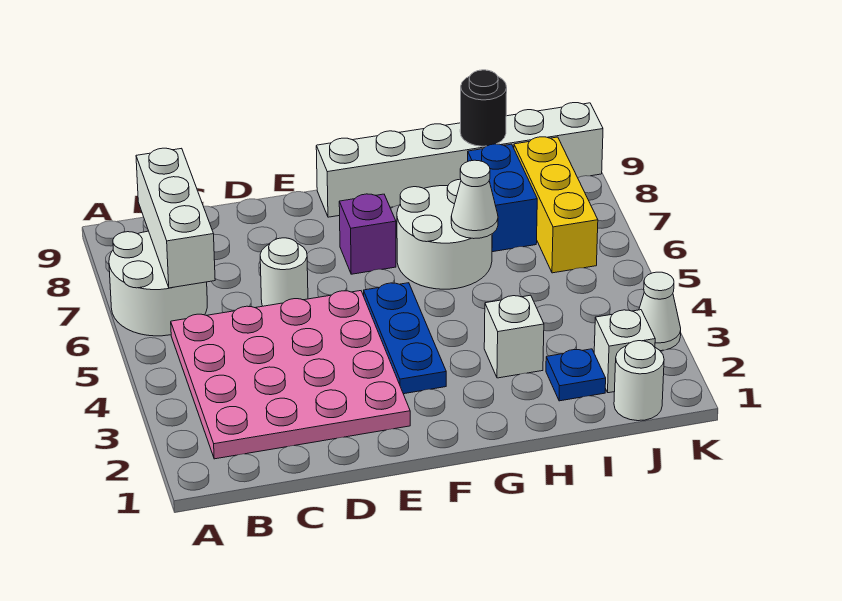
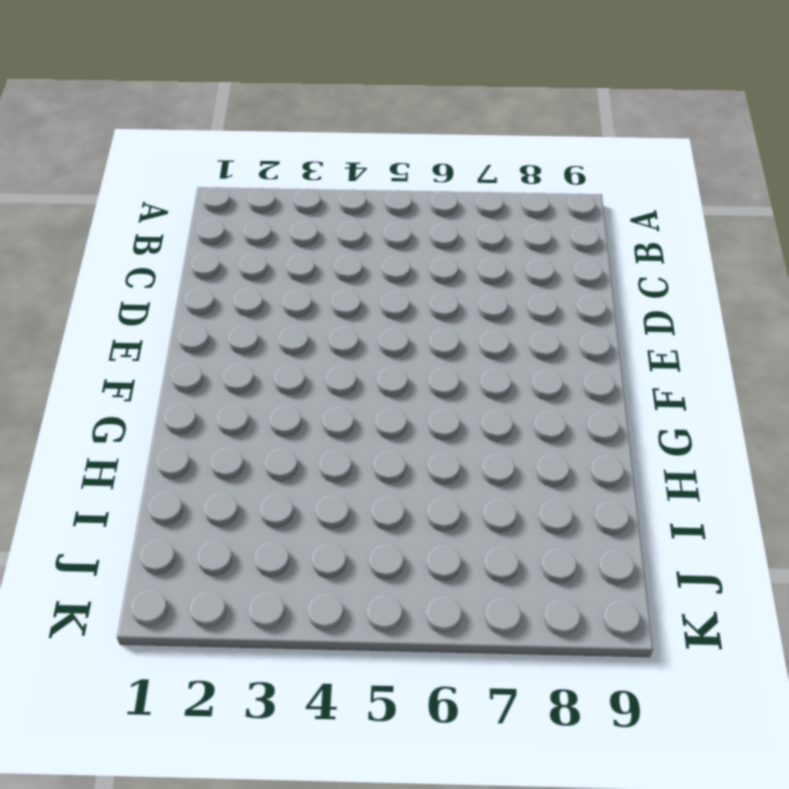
none -> white round brick A6:B7 level 1
none -> pink plate B2:E5 level 1
none -> white round brick D6 level 1

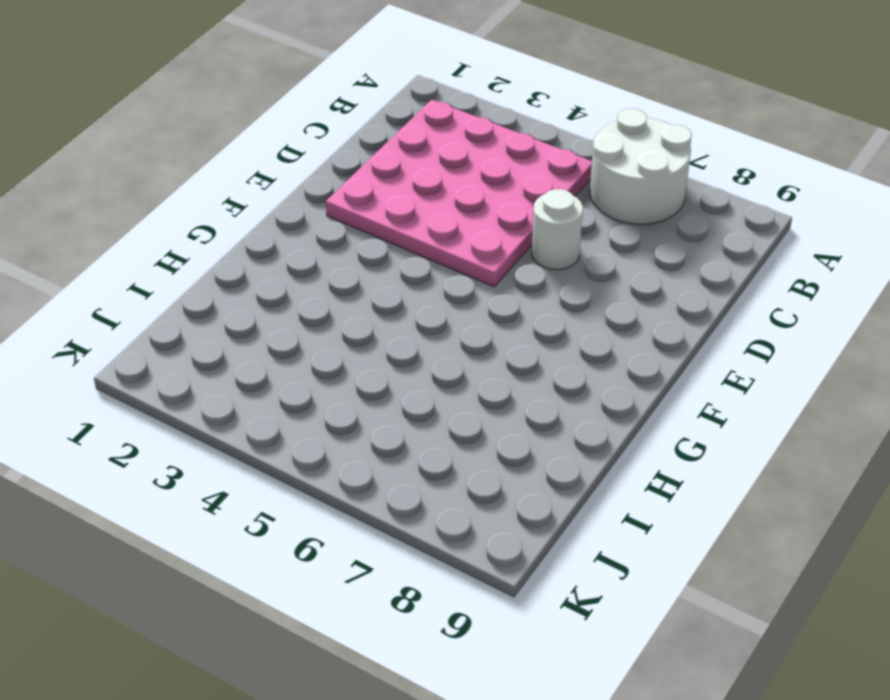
none -> blue plate F3:F5 level 1
none -> purple brick F7 level 1
none -> white brick F9:K9 level 1

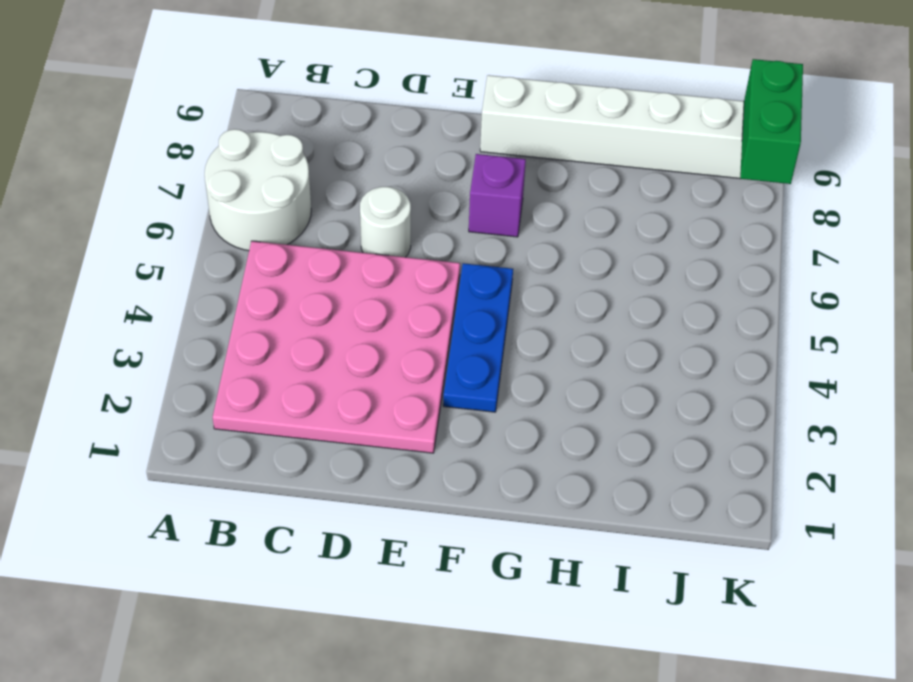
green brick K8:K9 level 2 -> none
none -> white round brick G6:H7 level 1
none -> white brick H3 level 1
none -> blue plate I2 level 1

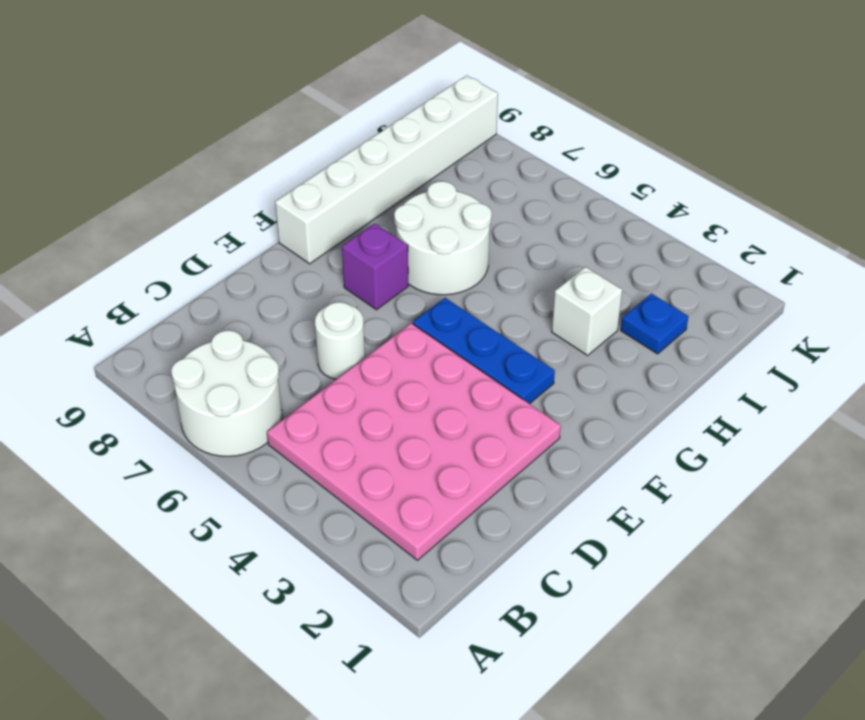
none -> blue brick I7:I8 level 1
none -> white round brick J1 level 1
none -> white brick J2 level 1

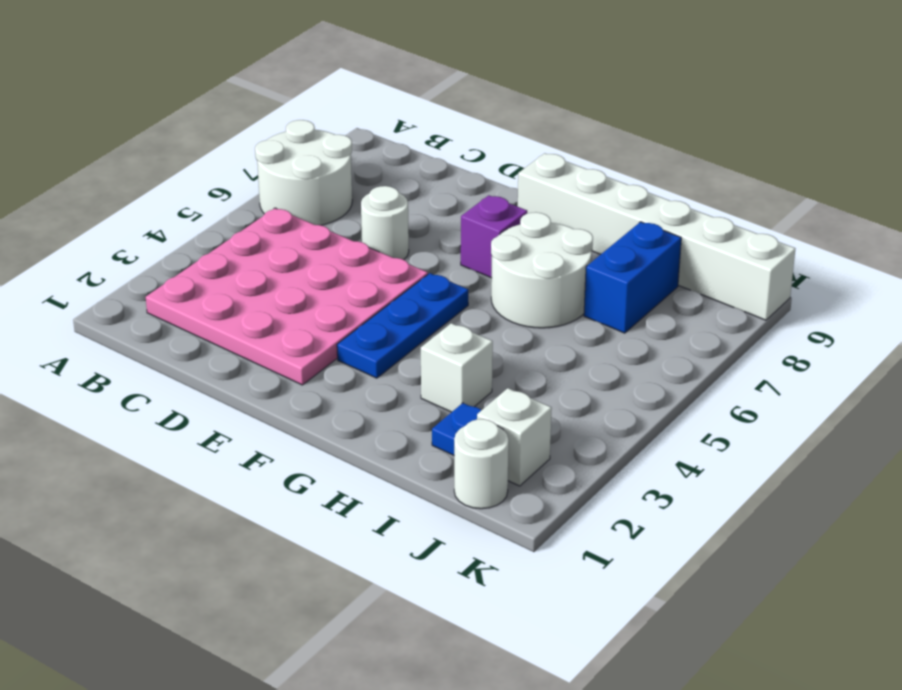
none -> yellow brick J6:J8 level 1
none -> white cone K3 level 1
none -> white brick B6:B8 level 2

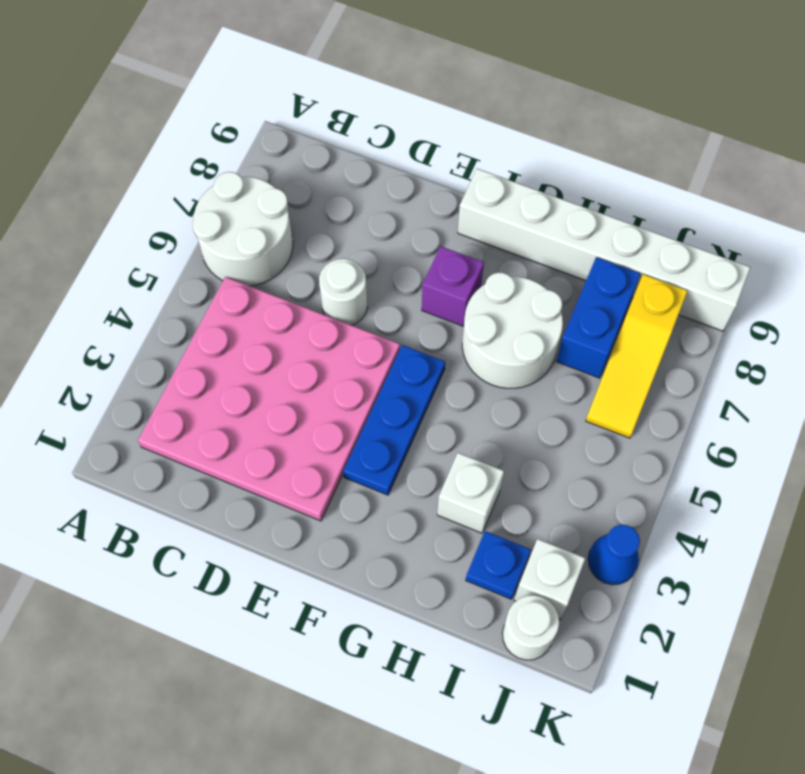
yellow slope J6:J8 level 1 top 8 -> yellow brick J6:J8 level 1
blue cone K3 level 1 -> white cone K3 level 1
none -> white brick B6:B8 level 2
none -> white cone H6 level 2
none -> black round brick I9 level 2

